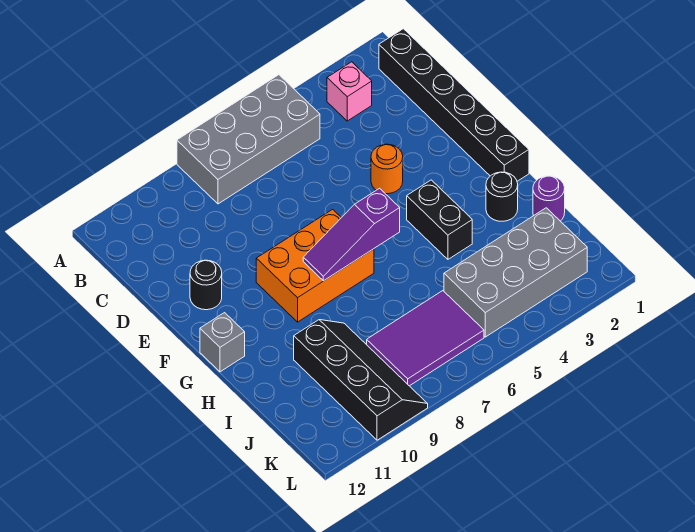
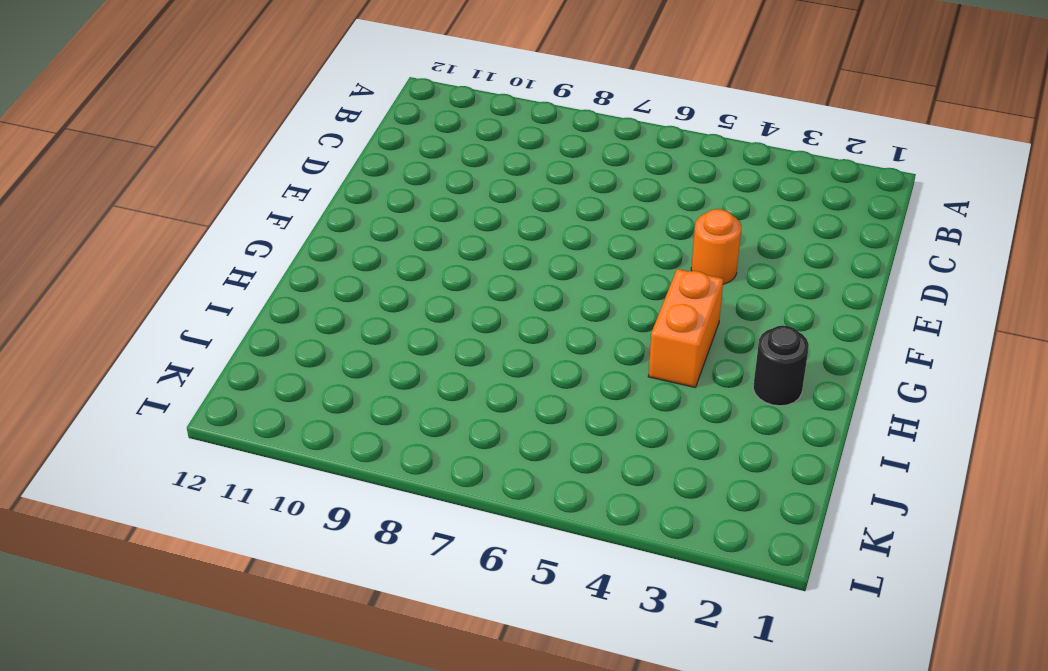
orange brick G4:H4 level 1 -> black brick G4:H4 level 1
none -> grey brick A5:B8 level 1
none -> black brick B1:G1 level 1
none -> pink brick B3 level 1

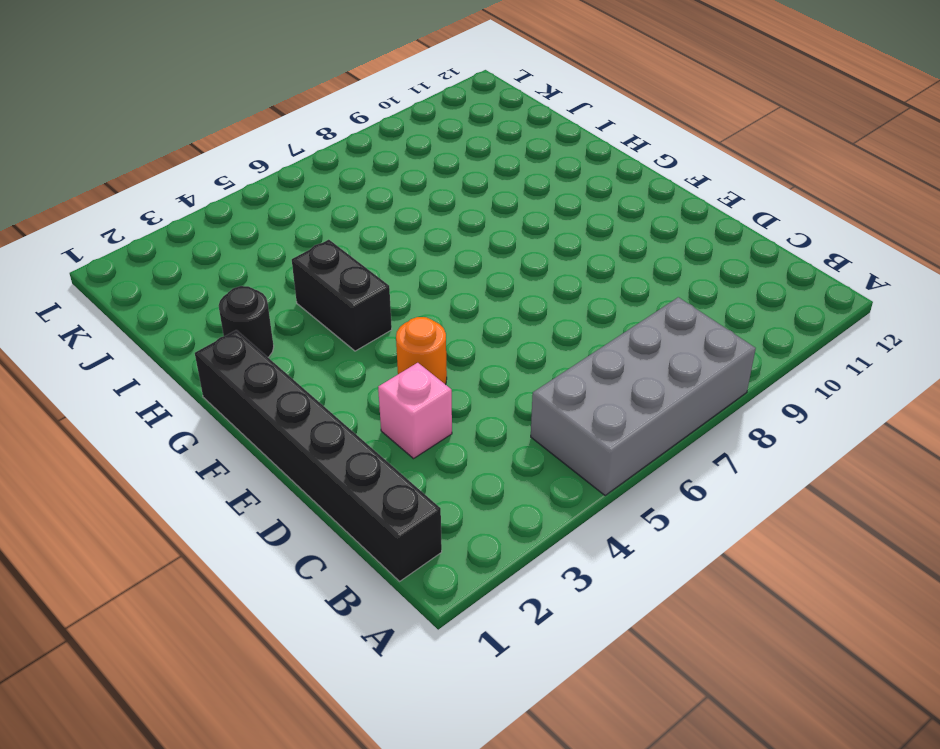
pink brick D3 level 1 -> pink brick B3 level 1
none -> black round brick E11 level 1
none -> orange brick F7:G9 level 1
none -> grey brick G12 level 1

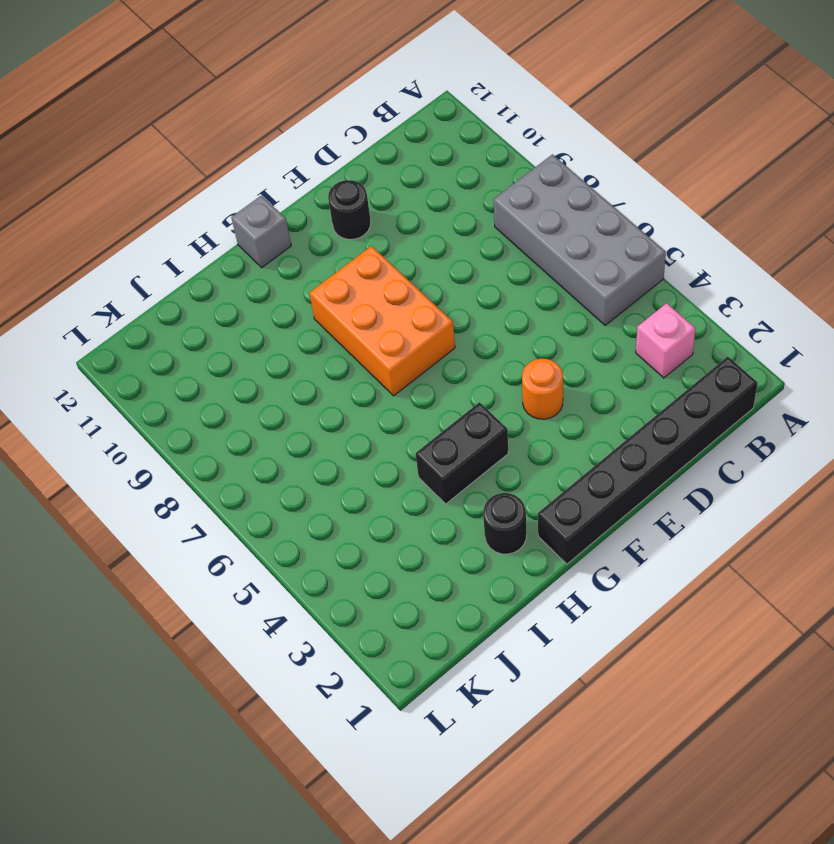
none -> purple round brick I1 level 1
none -> black slope I9:L10 level 1 top 10
none -> grey brick J2:K5 level 1

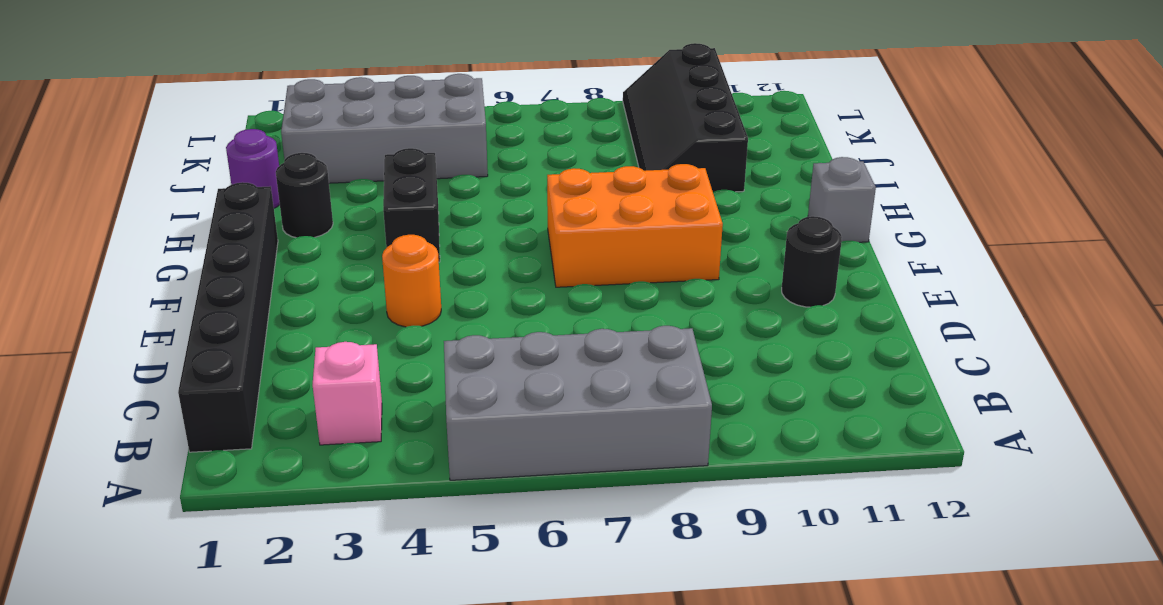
none -> purple tile J6:K8 level 1
none -> purple slope G6:G8 level 2 top 6

